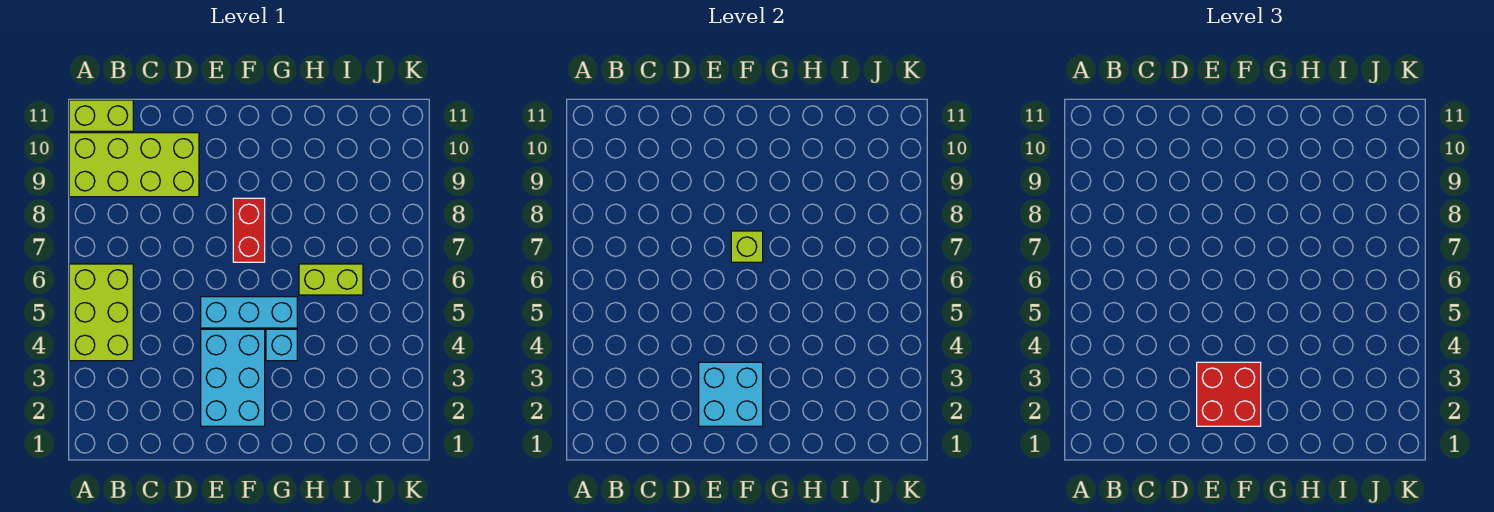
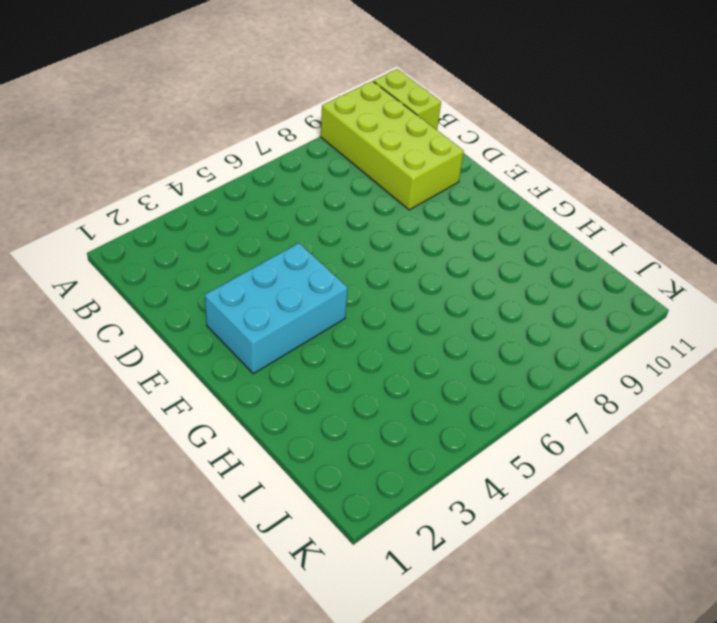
none -> lime brick A4:B6 level 1
none -> cyan brick E5:G5 level 1

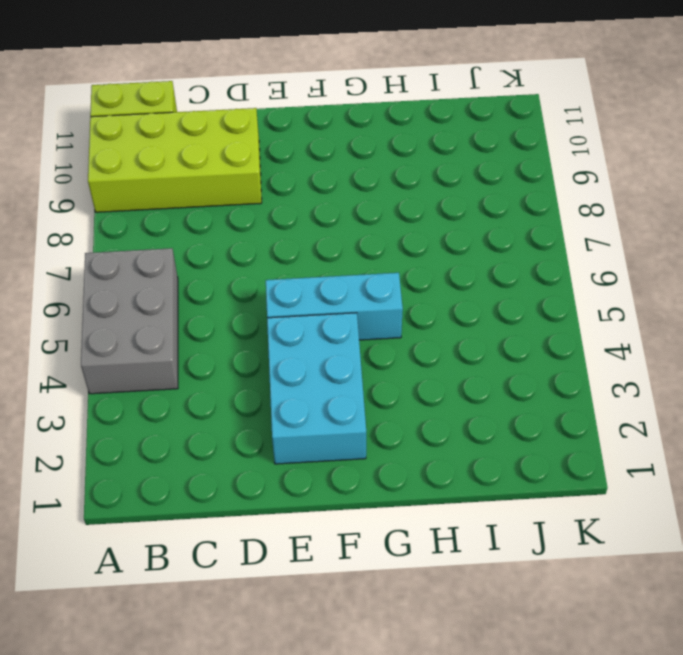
grey brick A4:B6 level 1 -> lime brick A4:B6 level 1
none -> red brick F7:F8 level 1
none -> cyan brick G4 level 1

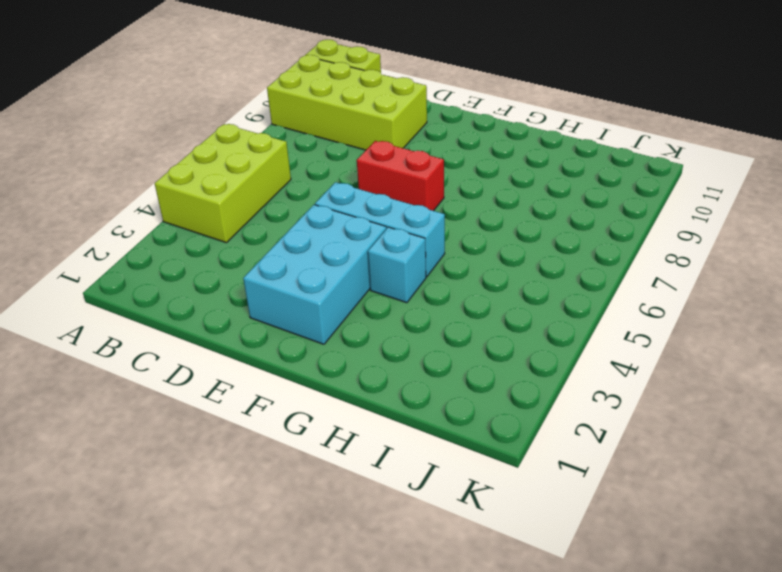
red brick E7:F7 level 1 -> red brick F7:F8 level 1
none -> lime brick H6:I6 level 1
none -> cyan brick E2:F3 level 2

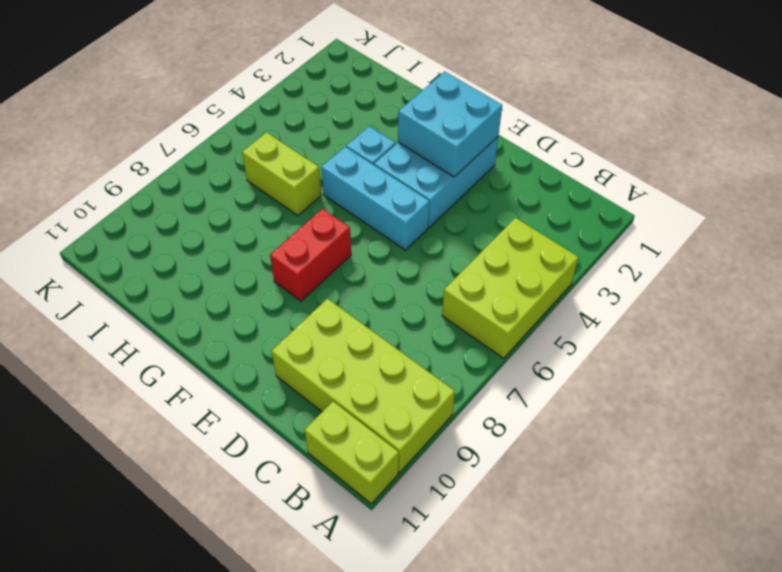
none -> lime brick F7 level 2
none -> red brick E2:F3 level 3

